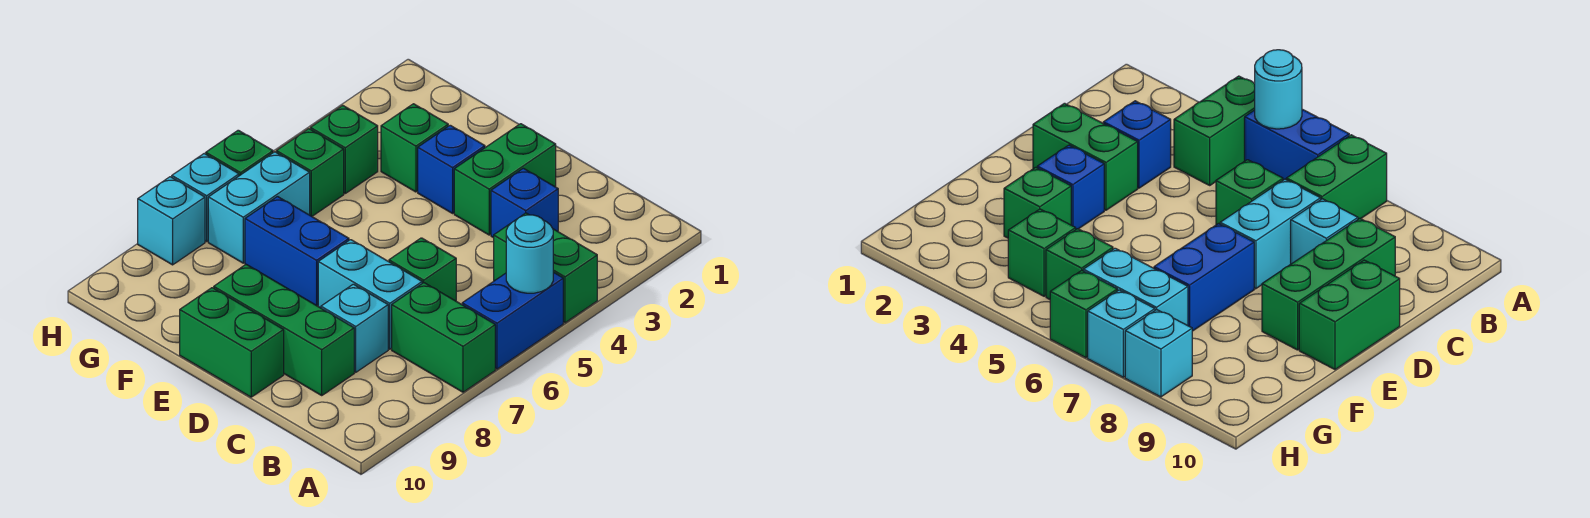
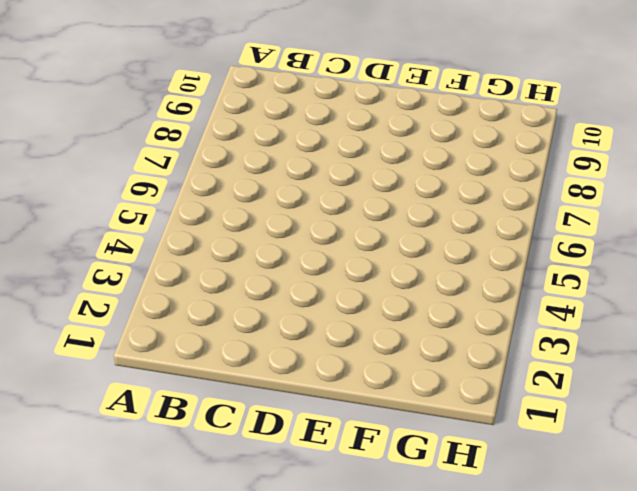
none -> green brick A4:B4 level 1
none -> blue brick A5:A6 level 1
none -> green brick A7:B7 level 1

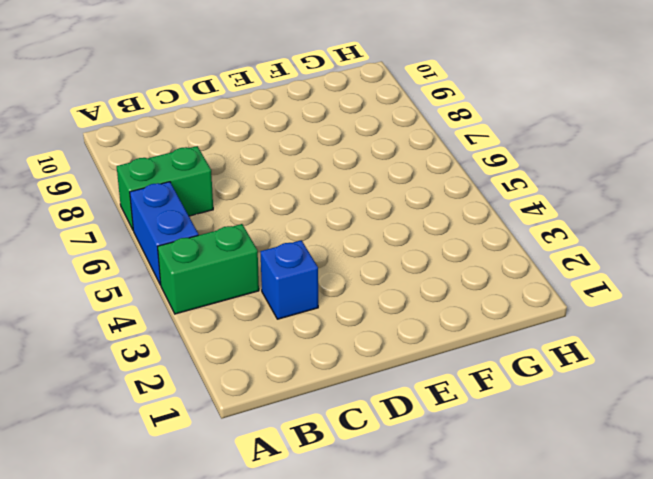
none -> green brick C6 level 1
none -> cyan brick C7:D7 level 1
none -> cyan brick C8 level 1

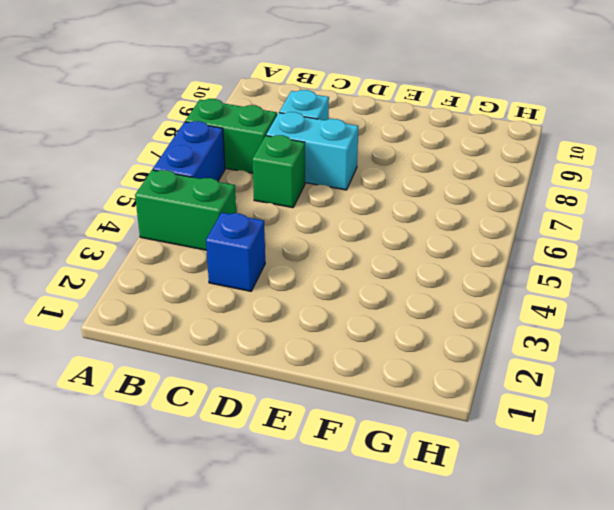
none -> green brick C9:E9 level 1
none -> green brick D2:D3 level 1
none -> green brick D10:E10 level 1

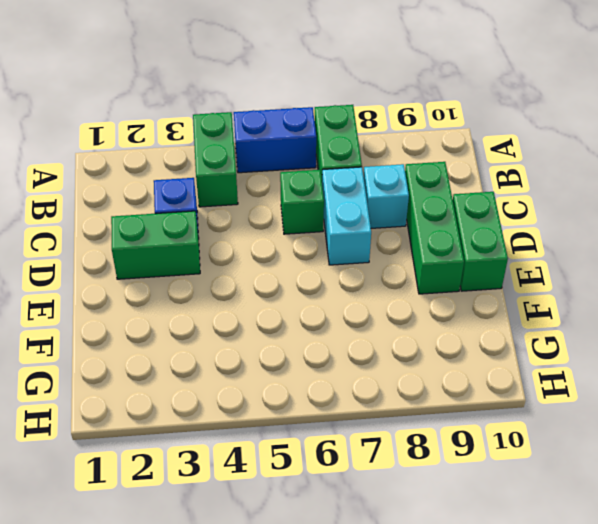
none -> blue brick E3 level 1
none -> blue brick E7:F7 level 1
none -> green brick F3 level 1

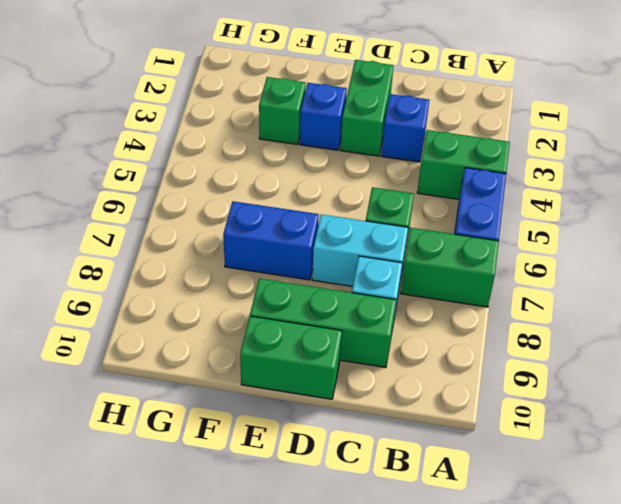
none -> green brick G4 level 1
none -> green brick G5 level 1
none -> cyan brick G6:G7 level 1

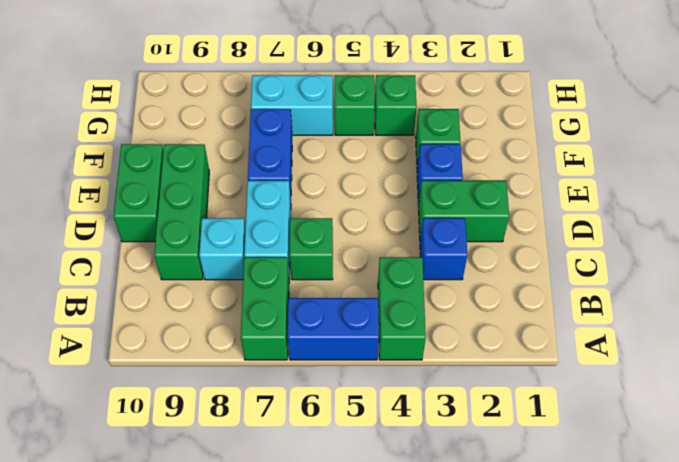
none -> green brick H6 level 1
none -> cyan brick H7 level 1
none -> cyan brick H8 level 1

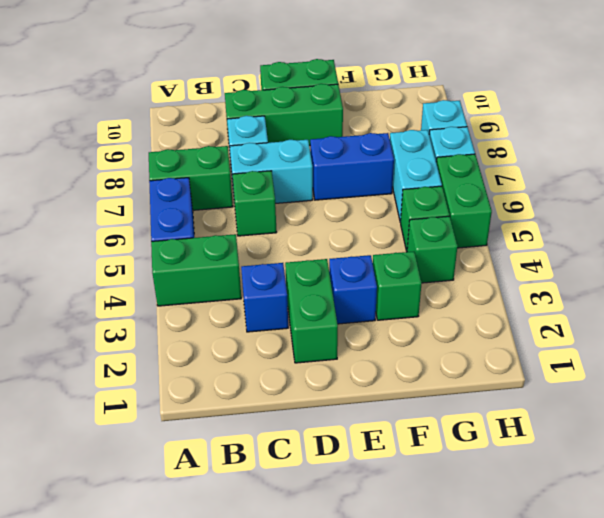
green brick H5:H6 level 1 -> green brick H6 level 1
none -> cyan round brick A5 level 2

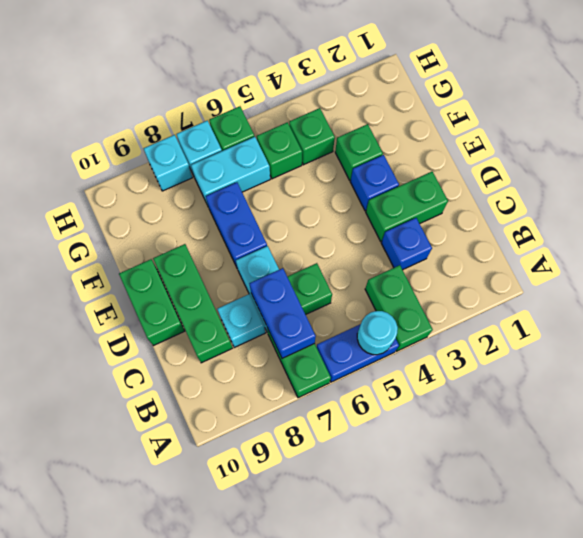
blue brick B7:C7 level 2 -> none

